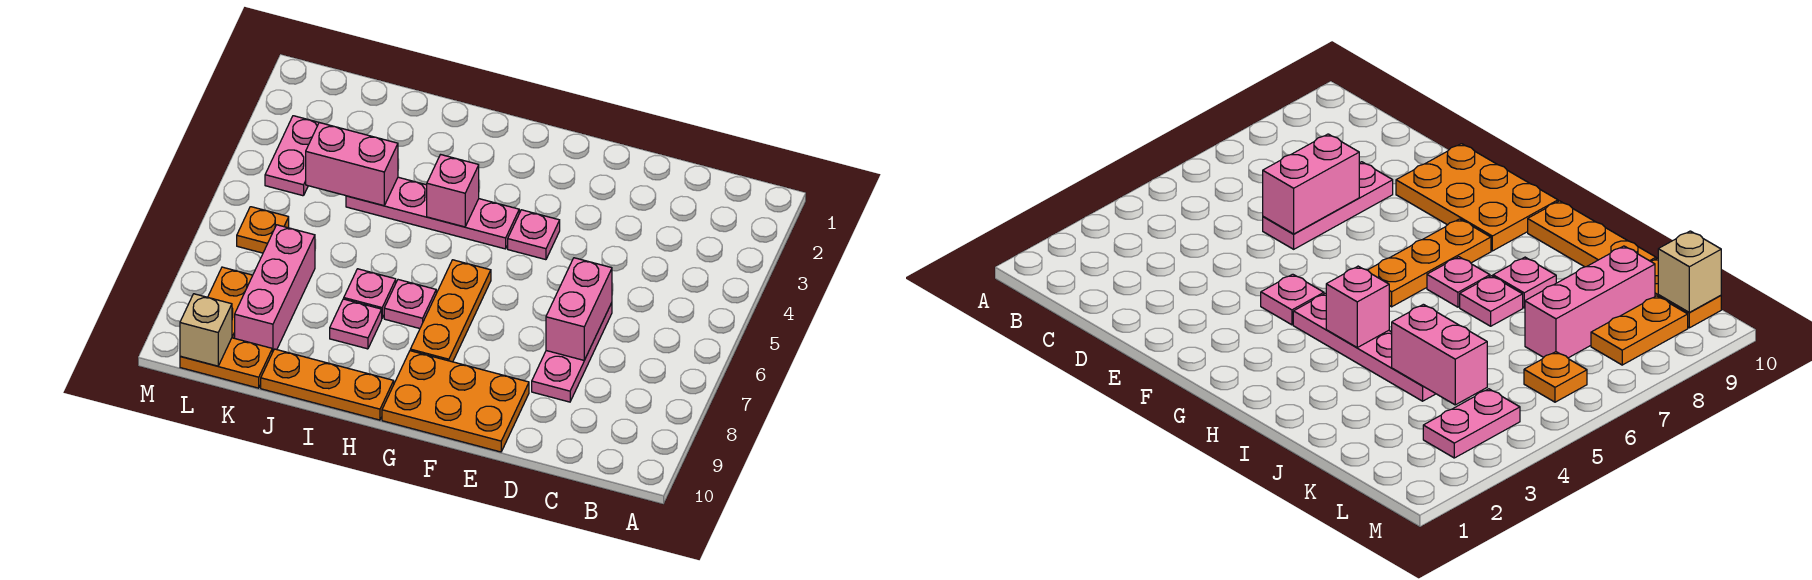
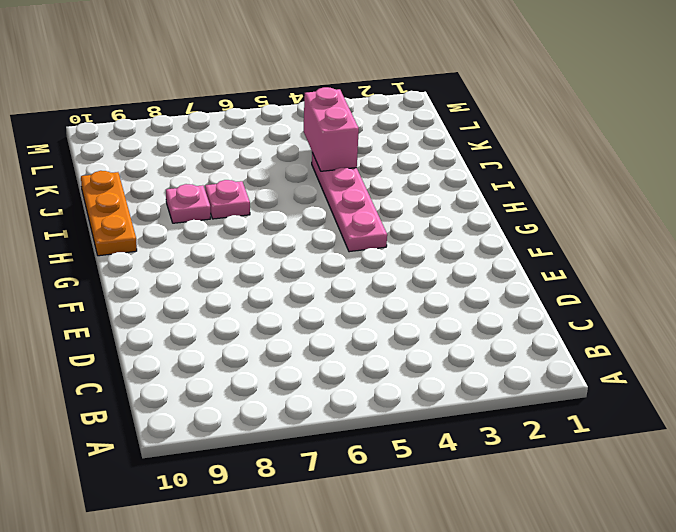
none -> pink plate D6:D8 level 1
none -> orange plate E9:G10 level 1
none -> pink plate F4 level 1

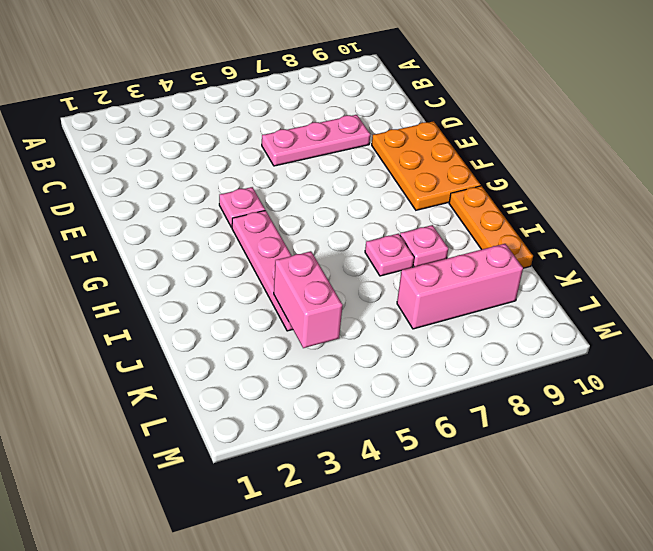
none -> orange plate G6:G8 level 1
none -> pink plate H7 level 1
none -> orange plate K10:L10 level 1

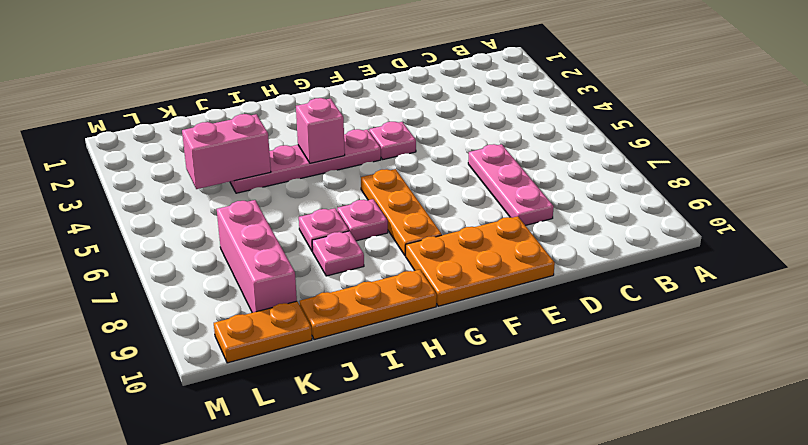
none -> pink plate L3:L4 level 1
none -> orange plate L6 level 1
none -> orange plate L8:L9 level 1

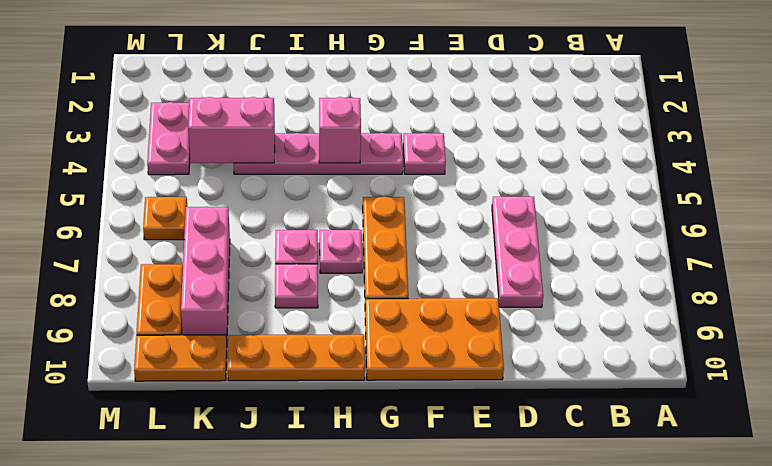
none -> pink brick D6:D7 level 2
none -> tan brick L10 level 2

